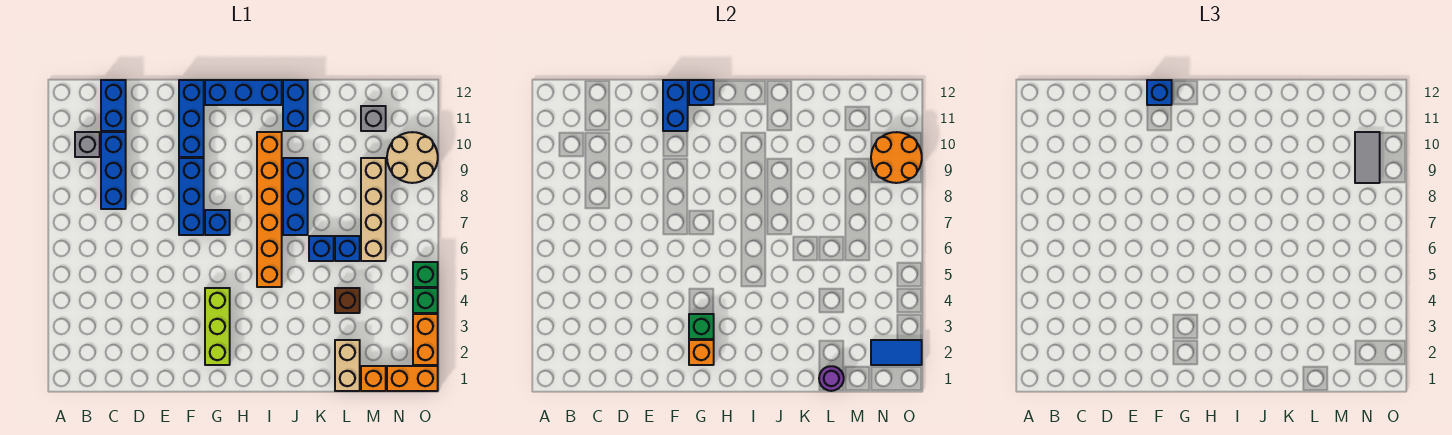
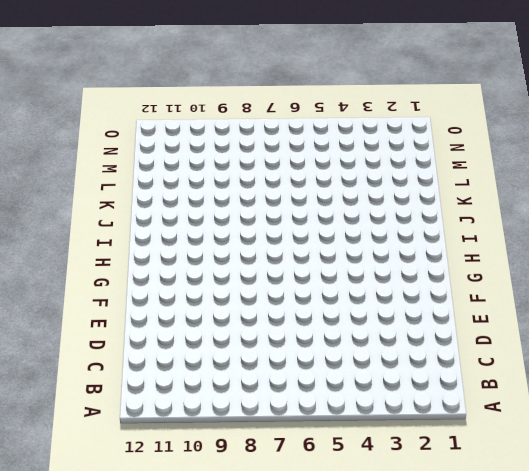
none -> grey brick B10 level 1
none -> blue brick C8:C10 level 1
none -> blue brick C11:C12 level 1
none -> blue brick F7:F9 level 1

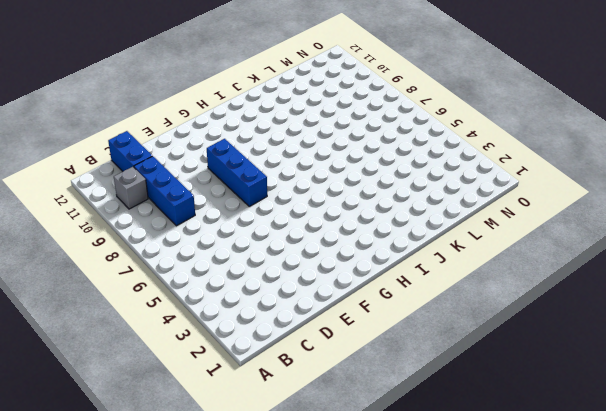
none -> blue brick F10:F12 level 1
none -> lime brick G2:G4 level 1
none -> blue brick G7 level 1
none -> blue brick G12:I12 level 1

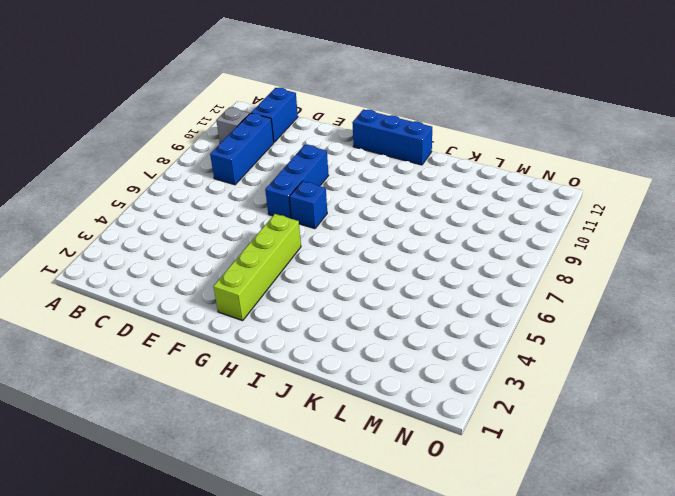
lime brick G2:G5 level 1 -> lime brick G2:G4 level 1
none -> blue brick F10:F12 level 1
none -> orange brick I5:I10 level 1
none -> blue brick J7:J9 level 1
none -> blue brick J11:J12 level 1

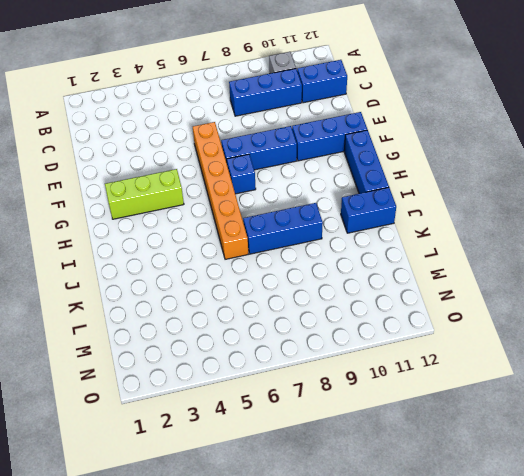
orange brick E6:J6 level 1 -> orange brick I5:I10 level 1
none -> blue brick K6 level 1
none -> tan brick L1:L2 level 1
none -> brown brick L4 level 1
none -> blue brick L6 level 1

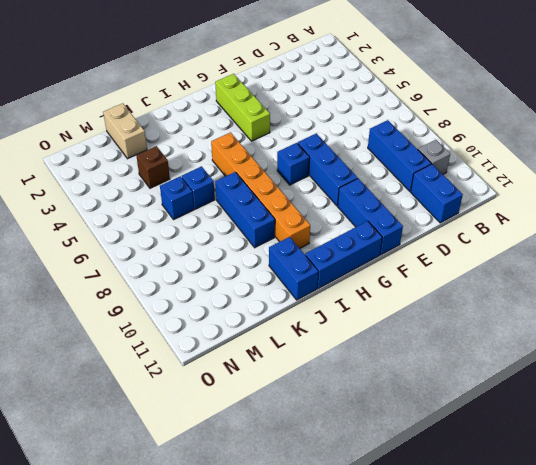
none -> orange brick M1 level 1
none -> tan brick M6:M9 level 1
none -> grey brick M11 level 1
none -> orange brick N1:O1 level 1

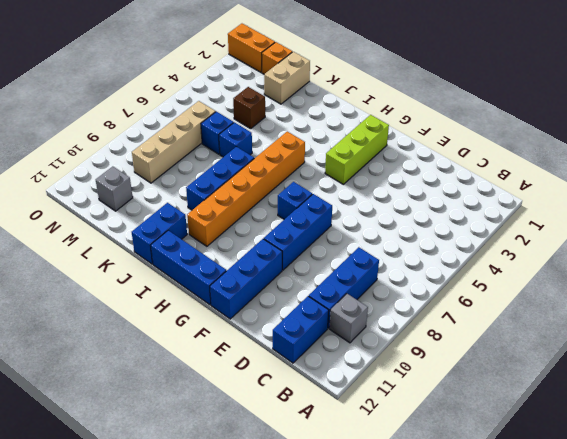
none -> tan round brick N9:O10 level 1
none -> orange brick O2:O3 level 1
none -> green brick O4 level 1
none -> green brick O5 level 1

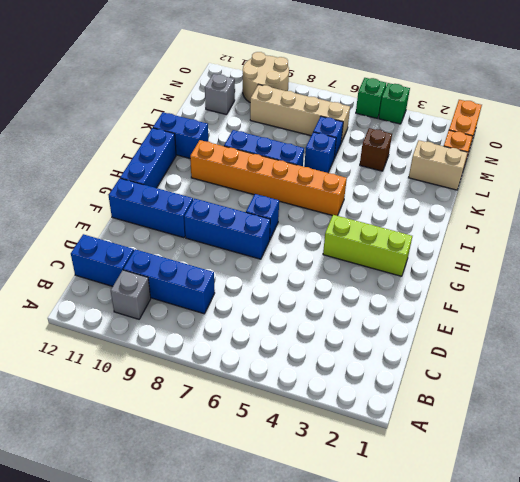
none -> orange brick O2:O3 level 1
none -> blue brick F11:F12 level 2
none -> orange brick G2 level 2
none -> green brick G3 level 2

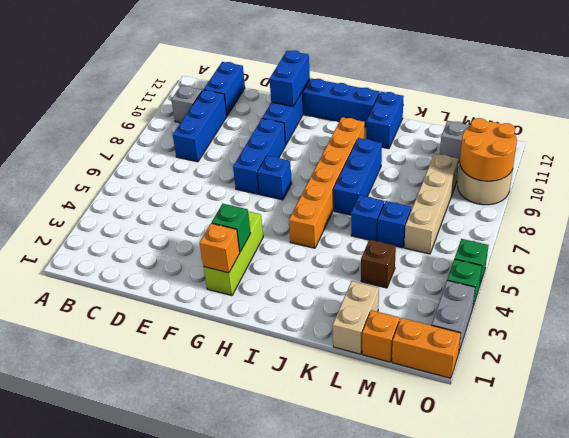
grey brick O2:O3 level 1 -> orange brick O2:O3 level 1
none -> blue brick G12 level 2
none -> purple round brick L1 level 2
none -> blue tile N2:O2 level 2
none -> blue brick F12 level 3

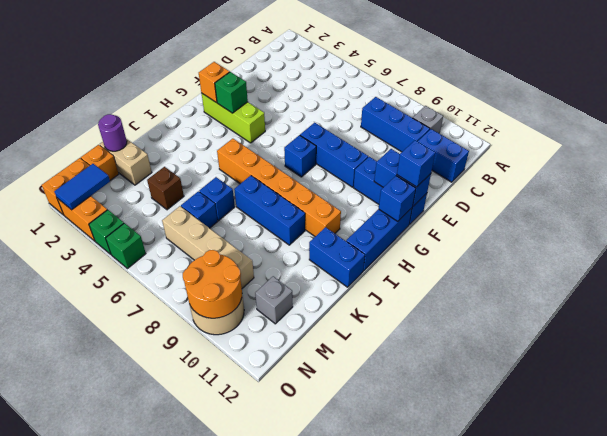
none -> grey tile N9:N10 level 3

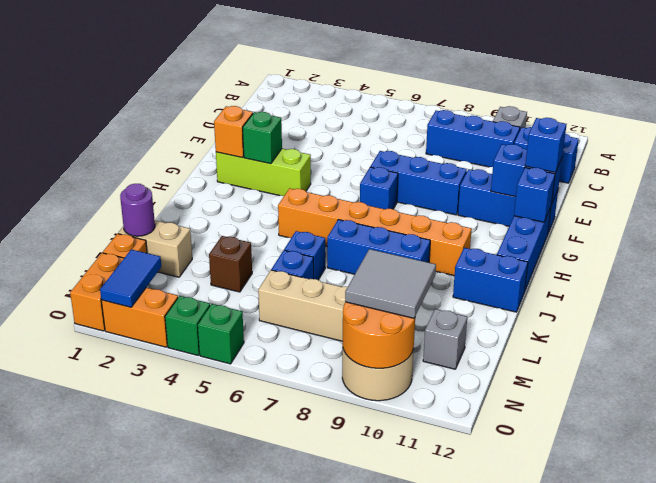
grey tile M9:N10 level 3 -> grey tile N9:N10 level 3

